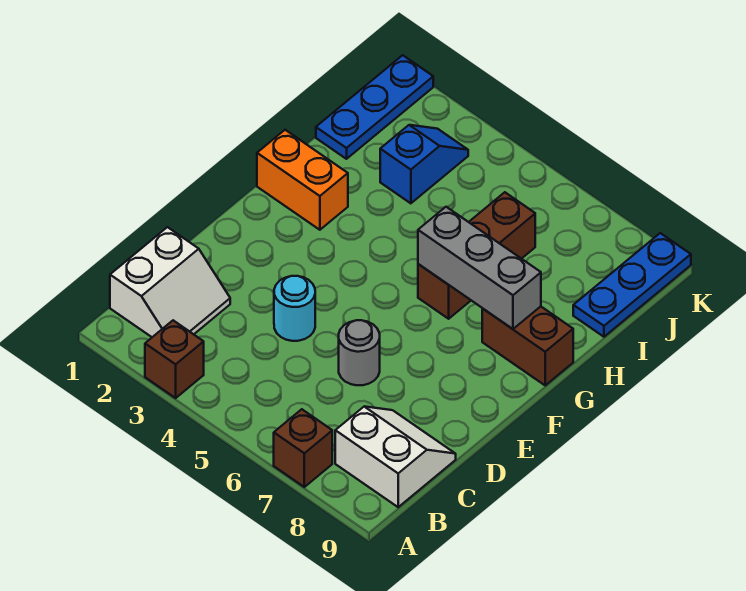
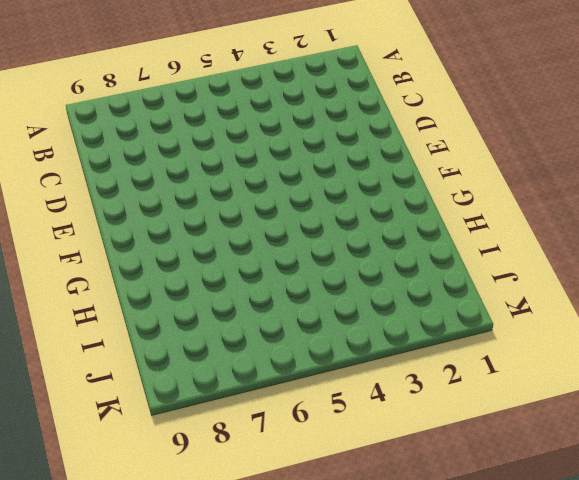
none -> brown brick A3 level 1
none -> brown brick A7 level 1
none -> white slope B1:C2 level 1 top 1

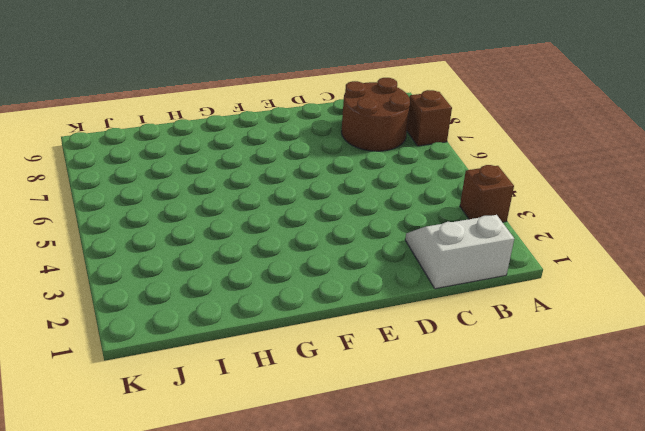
brown round brick B7:C8 level 1 -> white slope B8:C9 level 1 top B
none -> cyan round brick D4 level 1
none -> grey round brick D6 level 1
none -> orange brick G1:G2 level 1

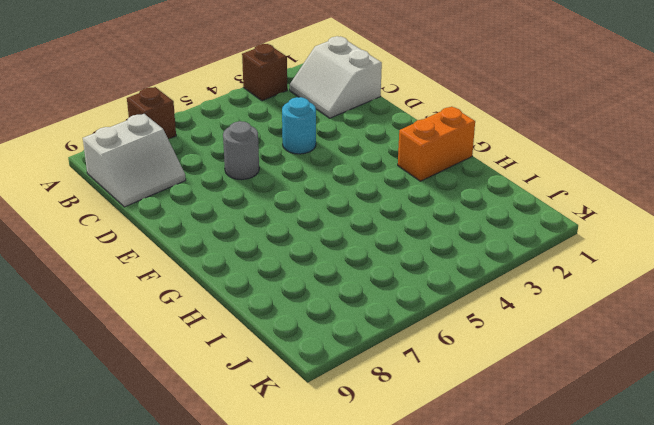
none -> brown brick G6:I6 level 1
none -> brown brick G8:G9 level 1
none -> blue plate I1:K1 level 1

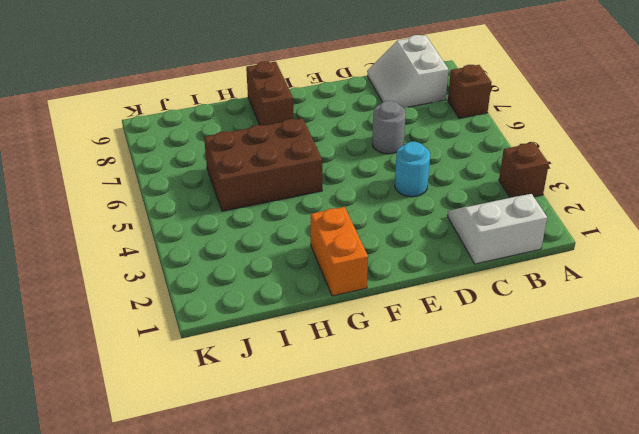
brown brick G5:I6 level 1 -> brown brick G6:I6 level 1
none -> blue plate I1:K1 level 1
none -> blue slope I3:J3 level 1 top I
none -> blue plate I9:K9 level 1

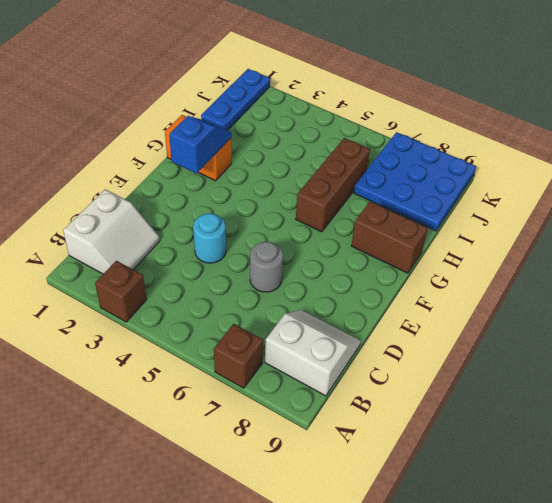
blue slope F2:G2 level 2 top F -> blue slope I3:J3 level 1 top I
blue plate I7:K9 level 1 -> blue plate I9:K9 level 1
none -> grey brick G6:G8 level 2

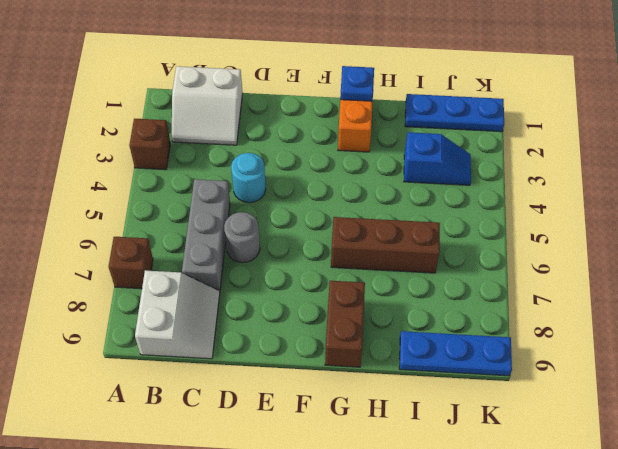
grey brick C5:C7 level 1 -> grey brick G6:G8 level 2
blue plate G1 level 2 -> none

